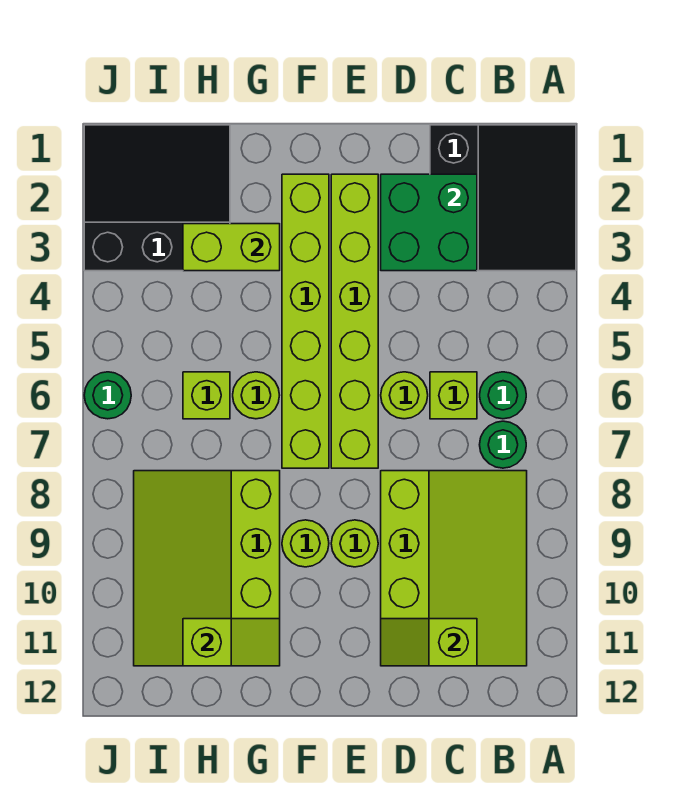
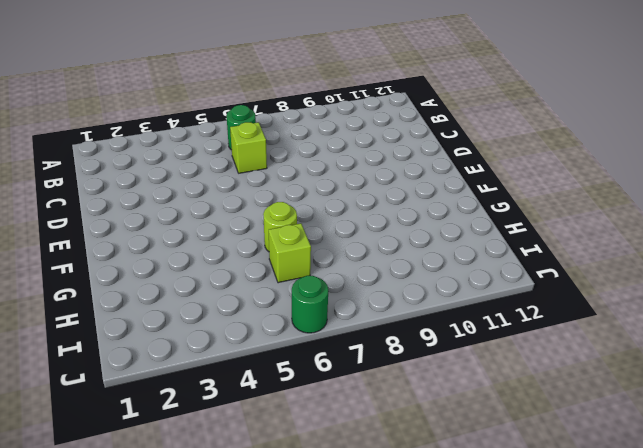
none -> black slope A1:C3 level 1 top C
none -> green round brick B7 level 1
none -> lime slope B8:D11 level 1 top D

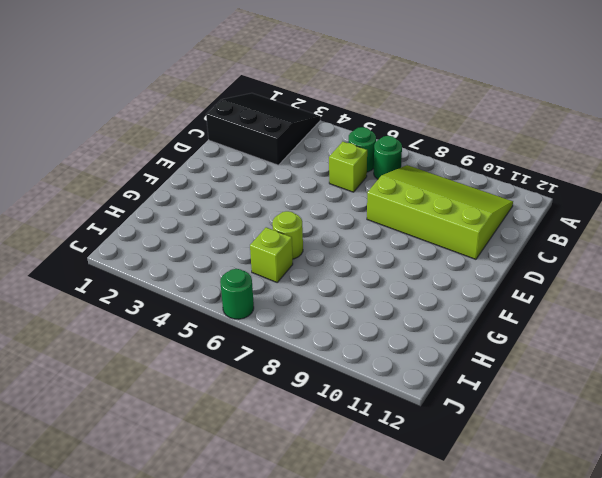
none -> lime round brick D6 level 1
none -> lime brick E2:E7 level 1
none -> lime round brick E9 level 1

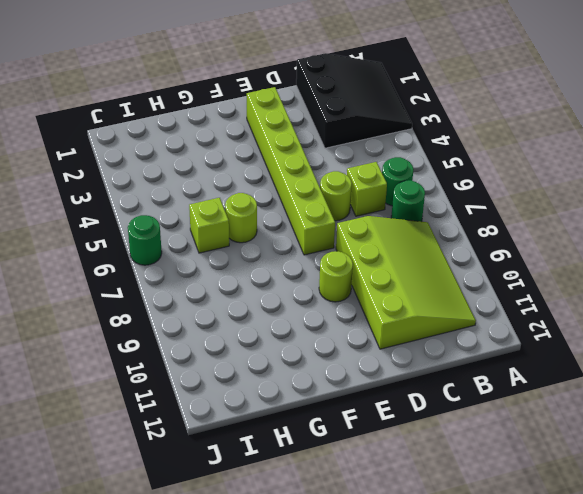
none -> lime brick F2:F7 level 1
none -> lime round brick F9 level 1
none -> lime slope G8:I11 level 1 top G

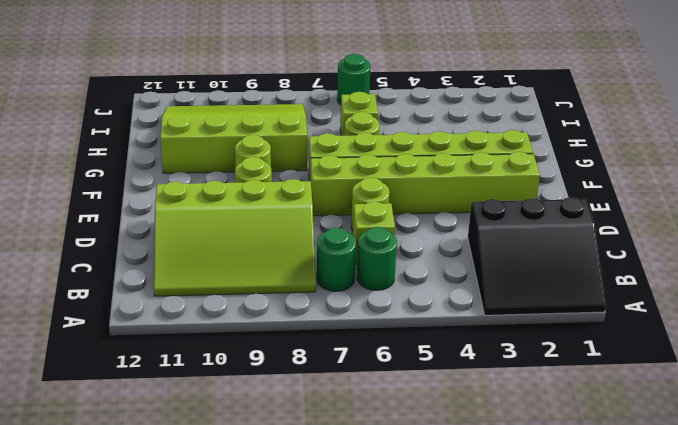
none -> black slope H1:J3 level 1 top 3
none -> green brick C2:D3 level 2
none -> lime slope C11:D11 level 2 top C

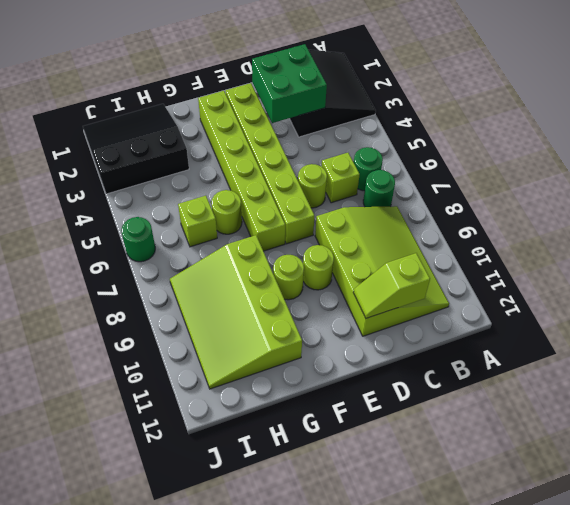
none -> lime brick G3:H3 level 2
none -> lime slope G11:H11 level 2 top H

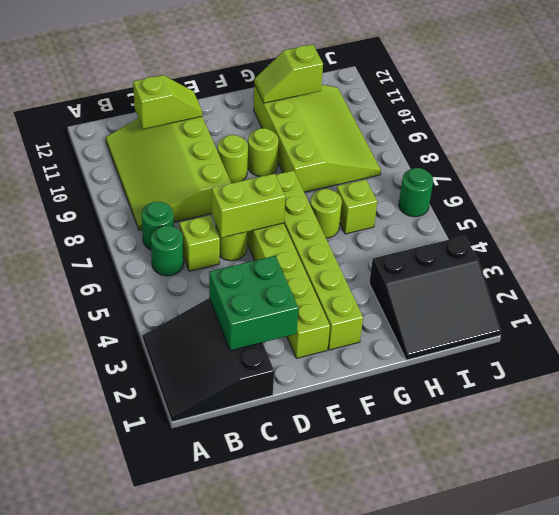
lime brick D6:E6 level 2 -> lime brick G3:H3 level 2

